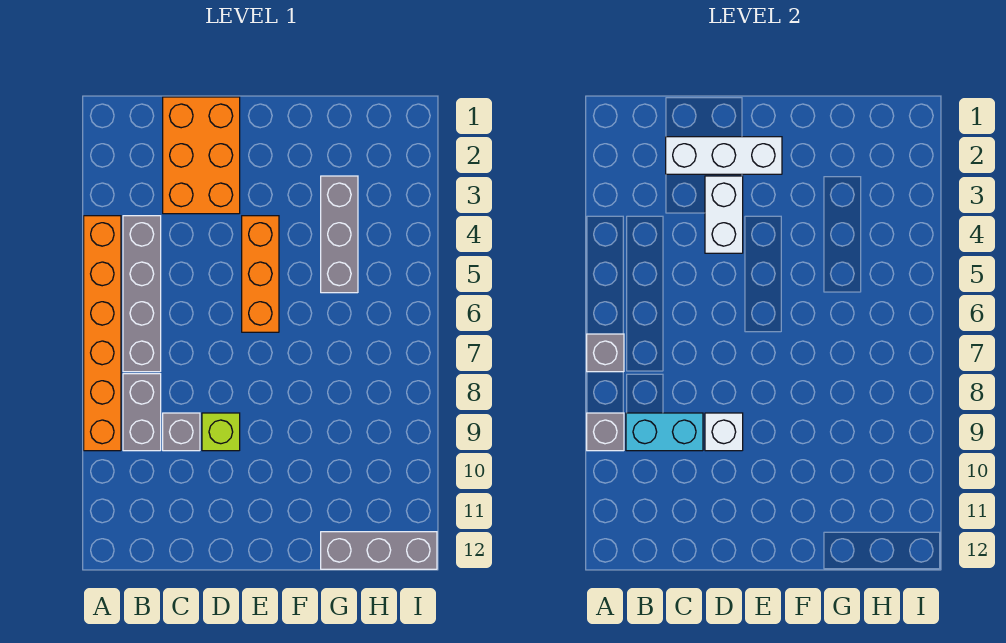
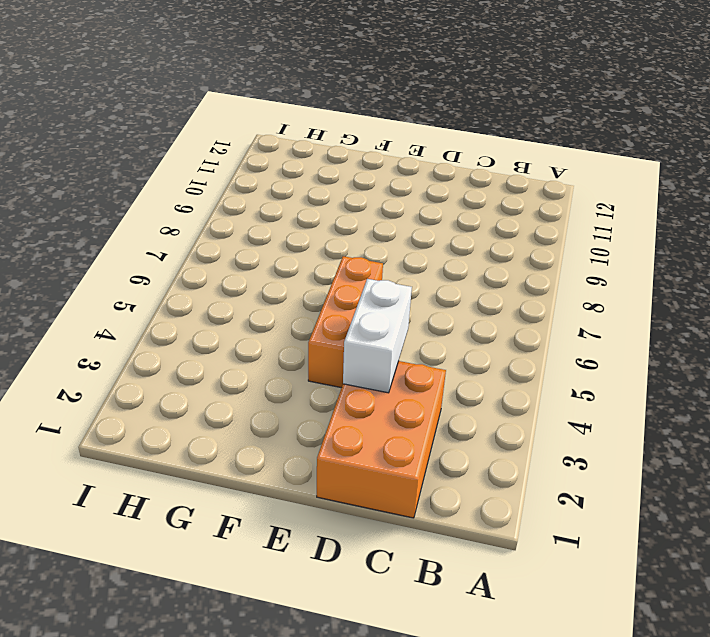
none -> orange brick A4:A9 level 1
none -> grey brick B4:B7 level 1
none -> grey brick B8:B9 level 1

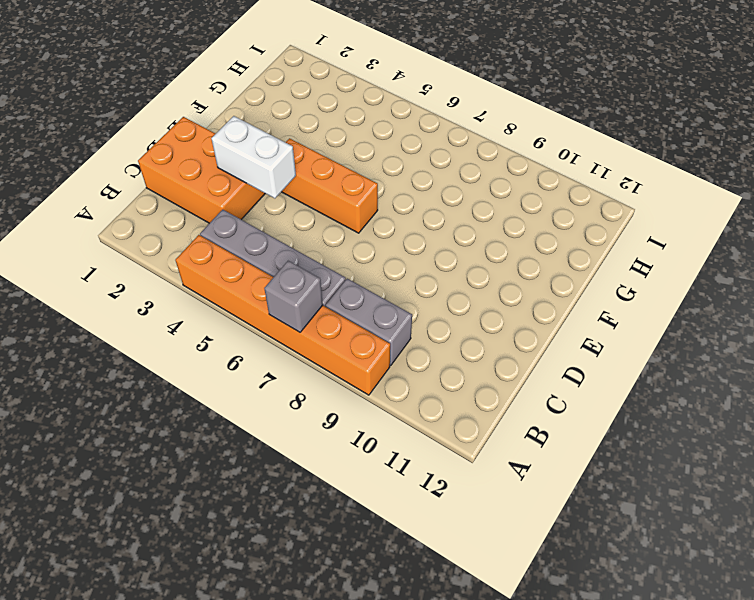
none -> grey brick C9 level 1
none -> lime brick D9 level 1
none -> grey brick G3:G5 level 1

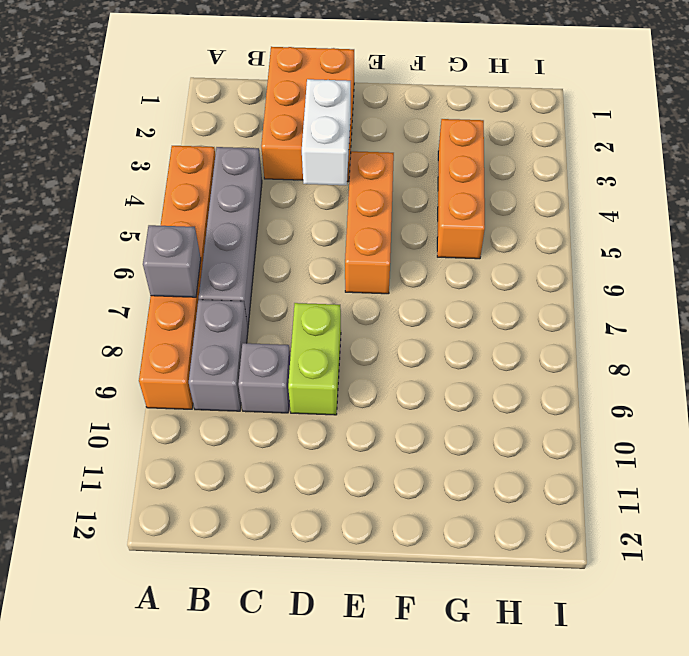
lime brick D8:D9 level 1 -> lime brick D9 level 1
orange brick G3:G5 level 1 -> grey brick G3:G5 level 1
none -> grey brick G12:I12 level 1
none -> grey brick A9 level 2
none -> cyan brick B9:C9 level 2

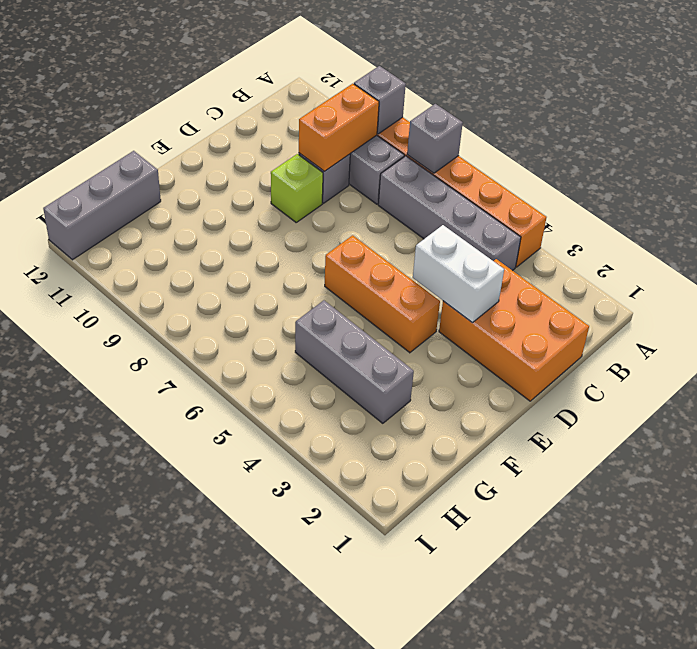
orange brick B9:C9 level 2 -> cyan brick B9:C9 level 2
none -> white brick C2:E2 level 2
none -> white brick D9 level 2

